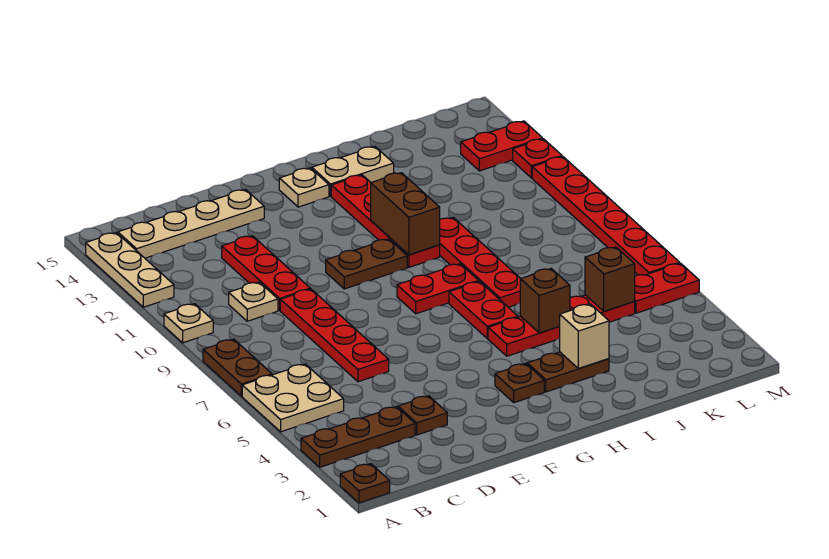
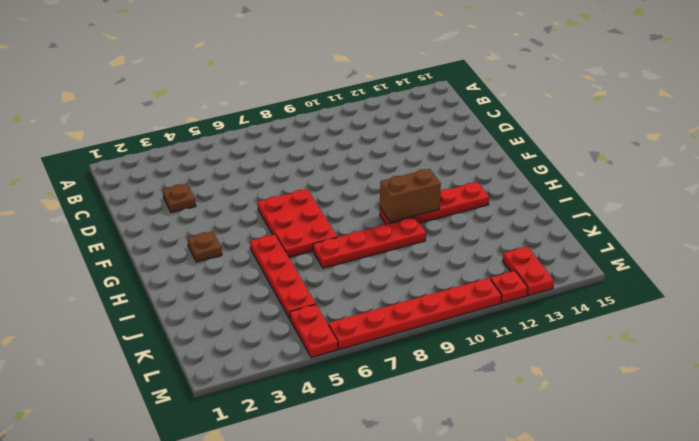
red plate F6:H7 level 1 -> red plate H6:H7 level 1
none -> brown plate A1 level 1
none -> brown plate A3:C3 level 1
none -> tan plate A5:B6 level 1

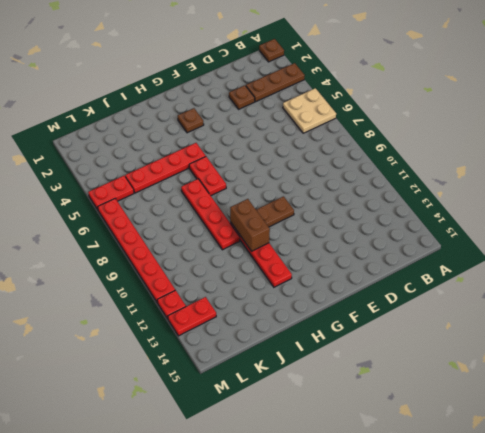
none -> brown plate A7:A8 level 1
none -> tan plate A10 level 1
none -> tan plate A12:A14 level 1

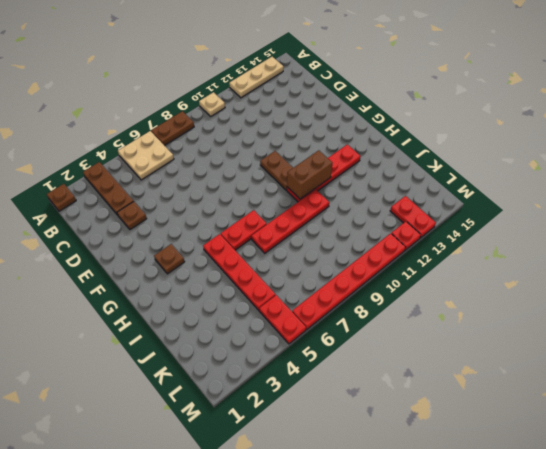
none -> tan plate B14:E14 level 1
none -> tan plate C10 level 1
none -> red plate D6:D9 level 1

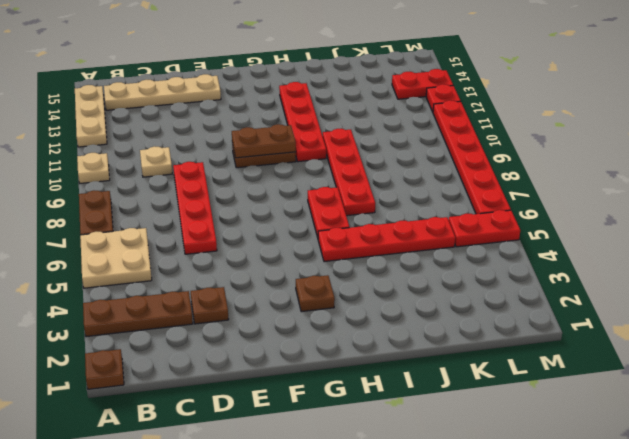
brown plate F10:G10 level 2 -> brown plate H3:I3 level 1
none -> red plate D10:D12 level 1
none -> red plate G8:H8 level 1
none -> tan plate G14 level 1

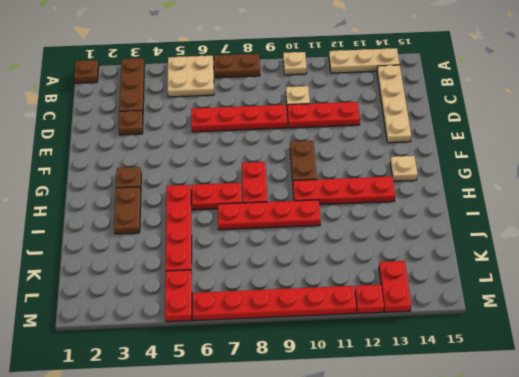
none -> tan plate H14:I14 level 1
none -> brown brick H10:H11 level 2
none -> tan brick I3 level 2

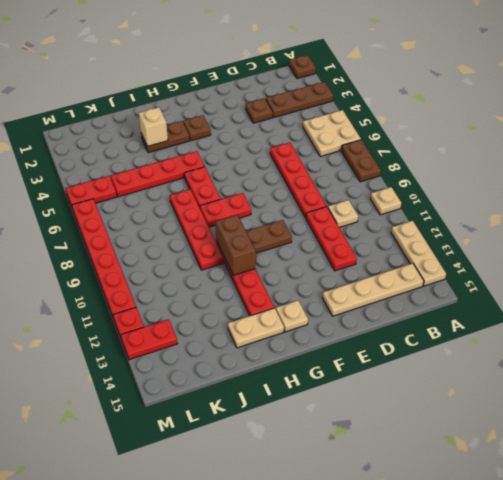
none -> brown brick I5 level 2
none -> brown brick K5 level 2

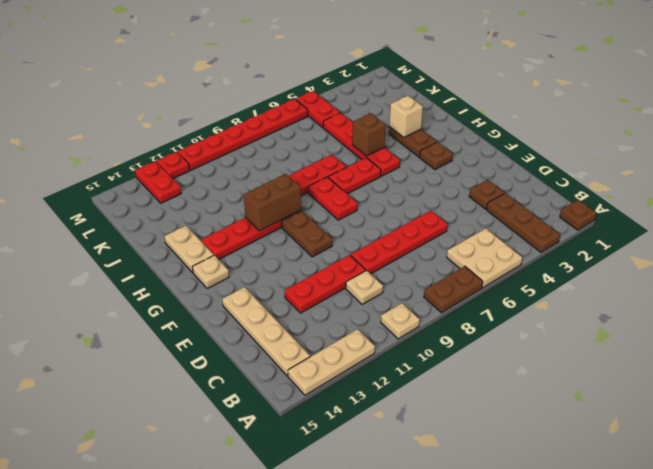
none -> brown brick K5 level 2

